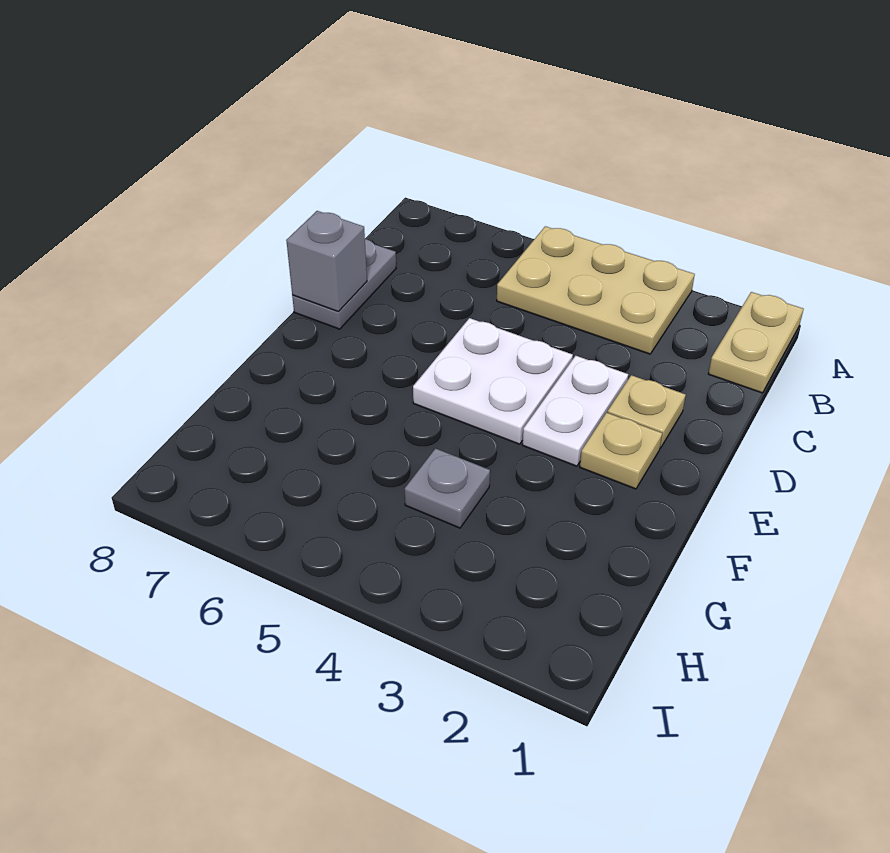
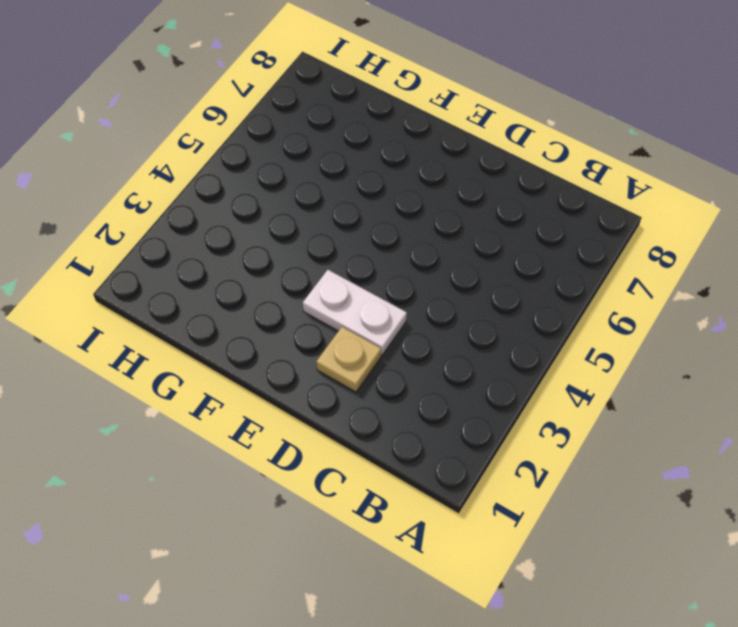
none -> tan plate A1:B1 level 1
none -> tan plate A3:B5 level 1

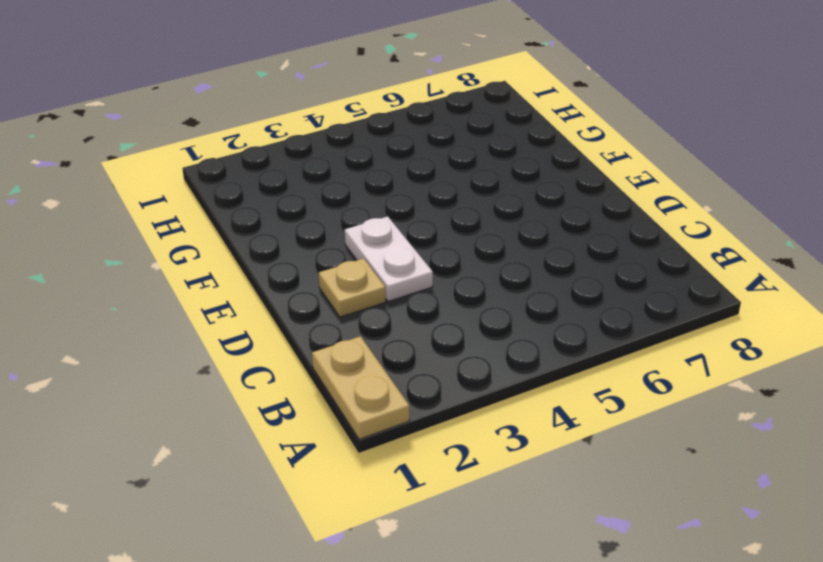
none -> tan plate A3:B5 level 1
none -> grey plate C8:D8 level 1

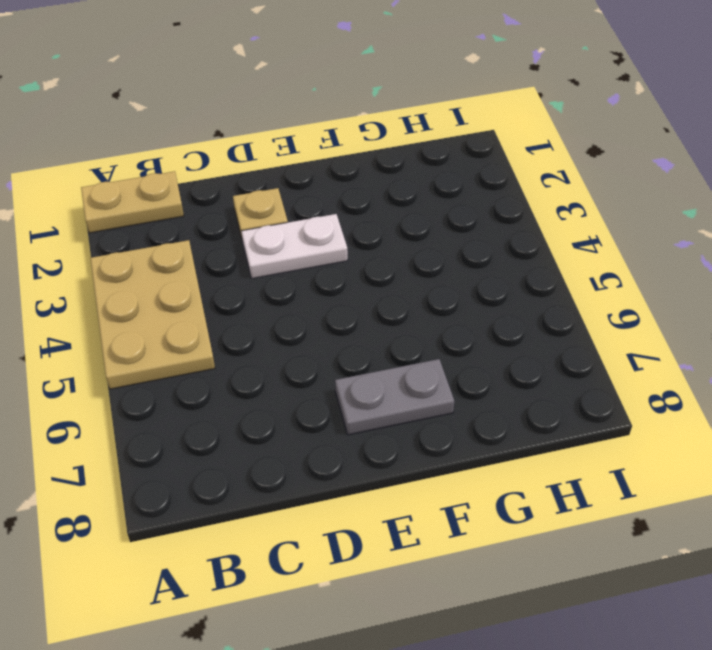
grey plate E7:F7 level 1 -> grey plate C8:D8 level 1
none -> white plate D4:E5 level 1
none -> tan plate E2 level 1

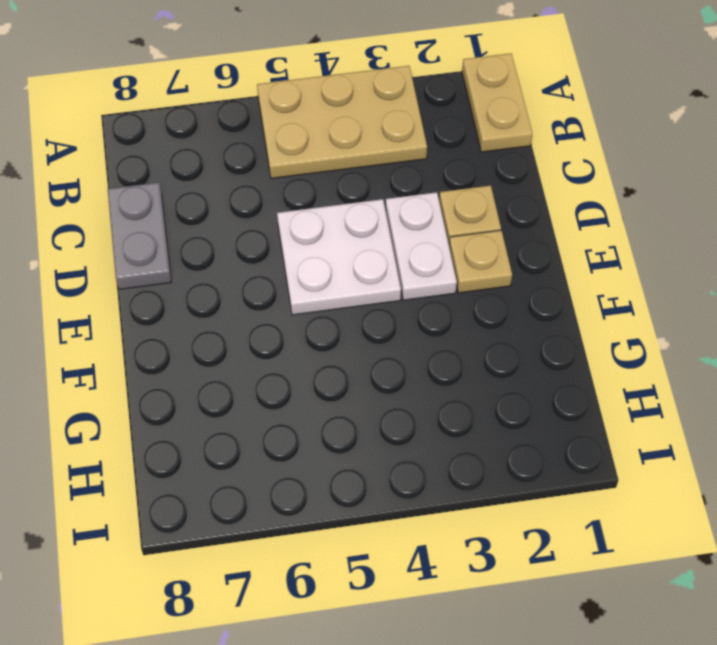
none -> grey plate G4 level 1
none -> grey brick D8 level 2

